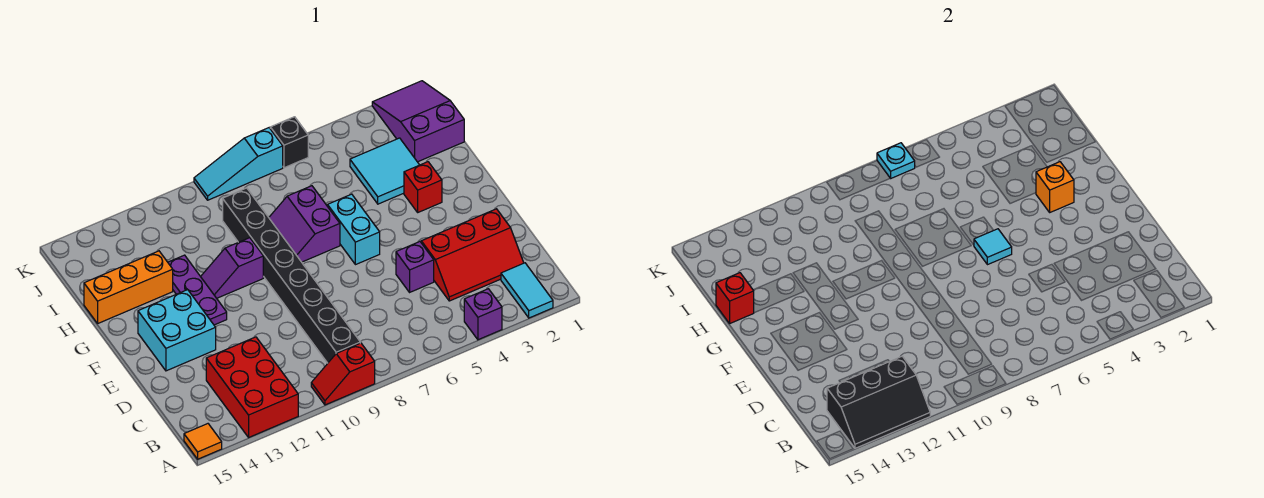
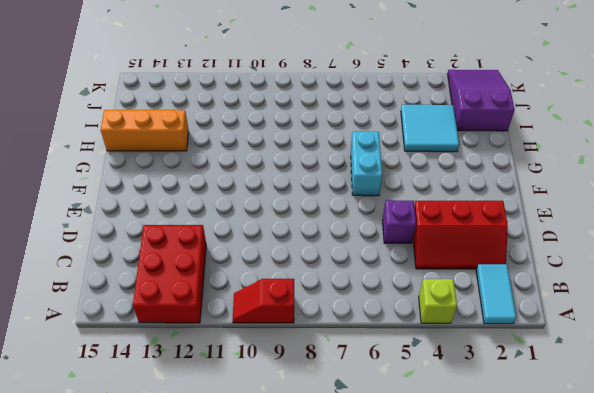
lime brick A4 level 1 -> purple brick A4 level 1
none -> orange tile A15 level 1
none -> black brick B9:I9 level 1
none -> cyan brick E13:F14 level 1

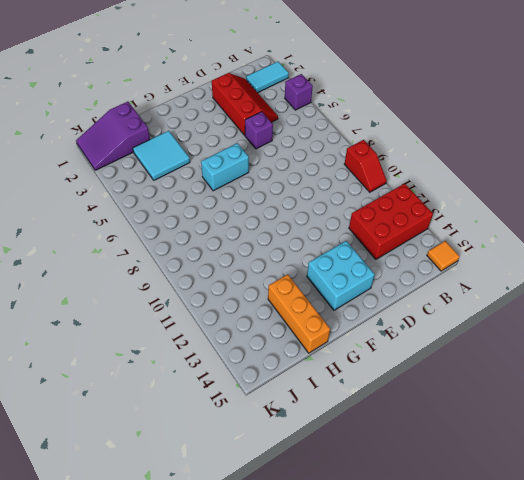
none -> black brick B9:I9 level 1
none -> purple plate F12:H12 level 1
none -> red brick G3 level 1

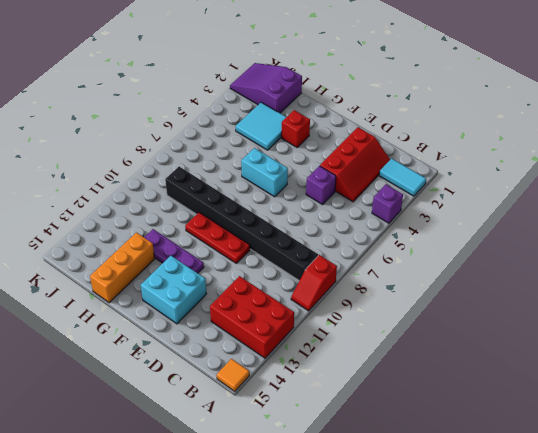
red plate E10:G10 level 1 -> purple slope G10:G11 level 1 top 10
none -> purple slope G7:H8 level 1 top 7
none -> black brick K6 level 1
none -> cyan slope K7:K9 level 1 top 7

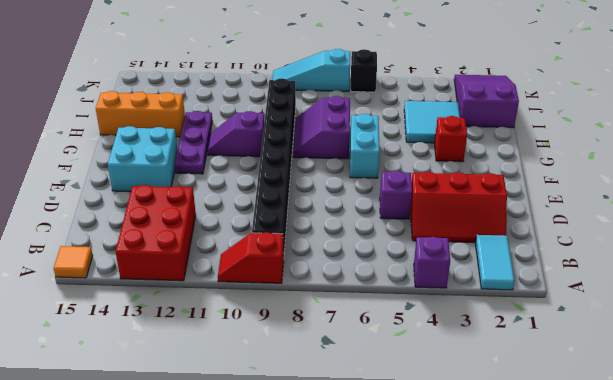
none -> black slope A12:B14 level 2 top B
none -> cyan tile F6 level 2
none -> orange brick G3 level 2

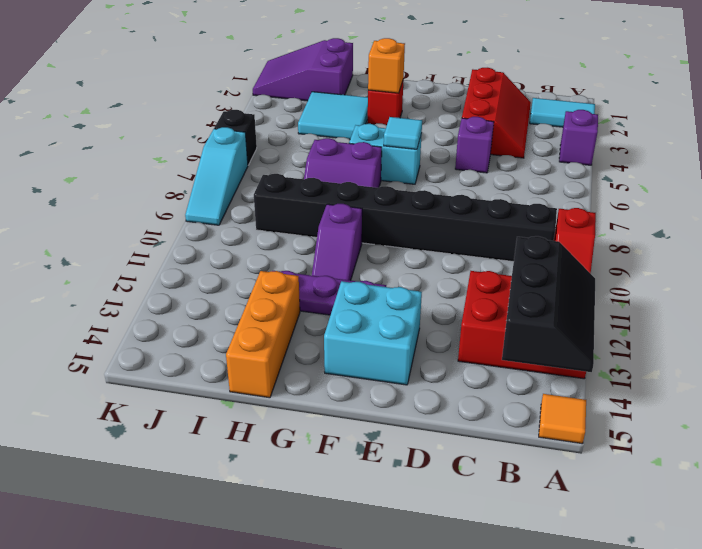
none -> red brick H15 level 2
none -> cyan plate K7 level 2

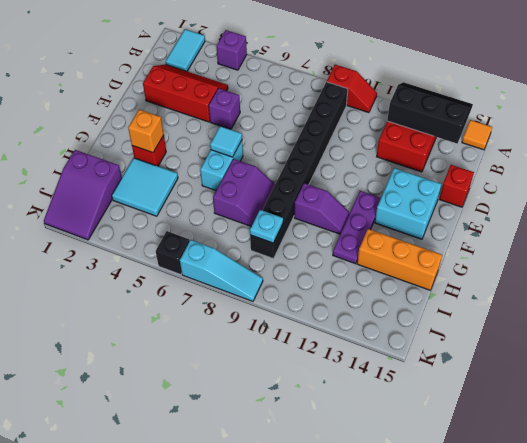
red brick D15 level 1 -> red brick H15 level 2
cyan plate I9 level 2 -> cyan plate K7 level 2

